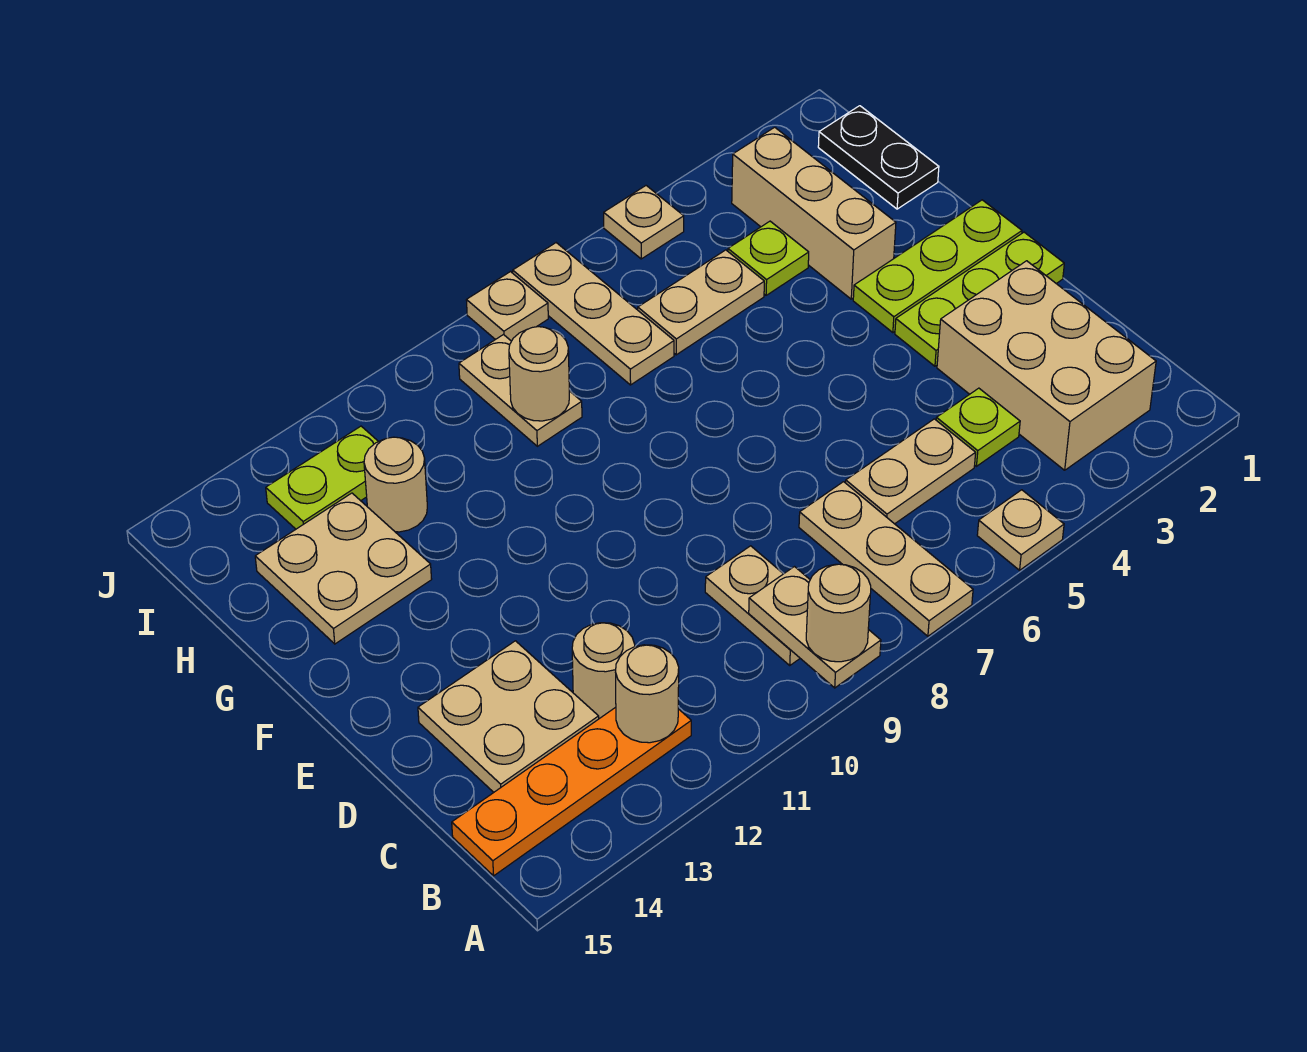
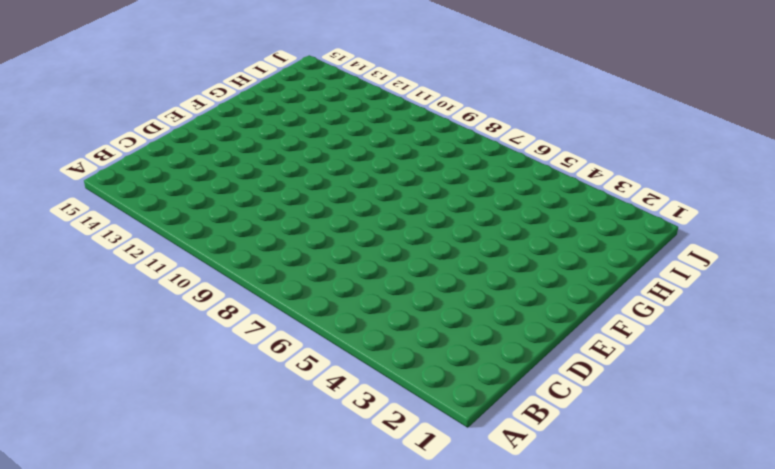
none -> tan plate A5 level 1
none -> tan plate A7:C7 level 1
none -> tan brick B2:D3 level 1

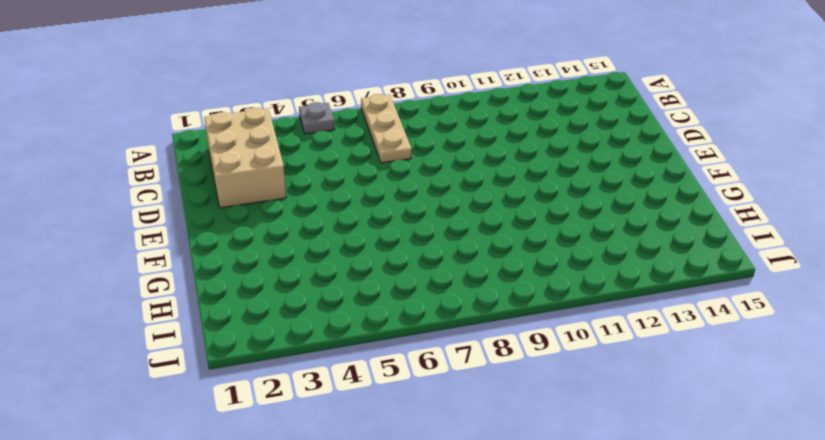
grey plate A5 level 1 -> tan plate A5 level 1
none -> tan plate B9:C9 level 1
none -> orange plate B12:B15 level 1
none -> lime plate C4 level 1

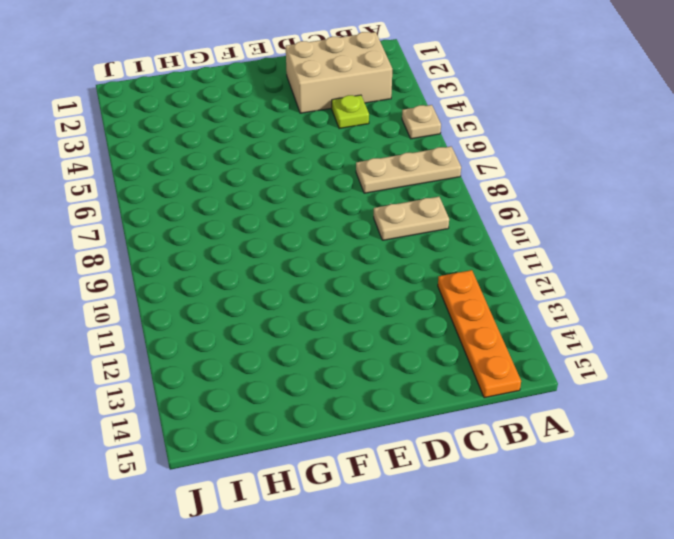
none -> tan plate C5:C6 level 1
none -> tan round brick C12 level 1
none -> tan plate C13:D14 level 1

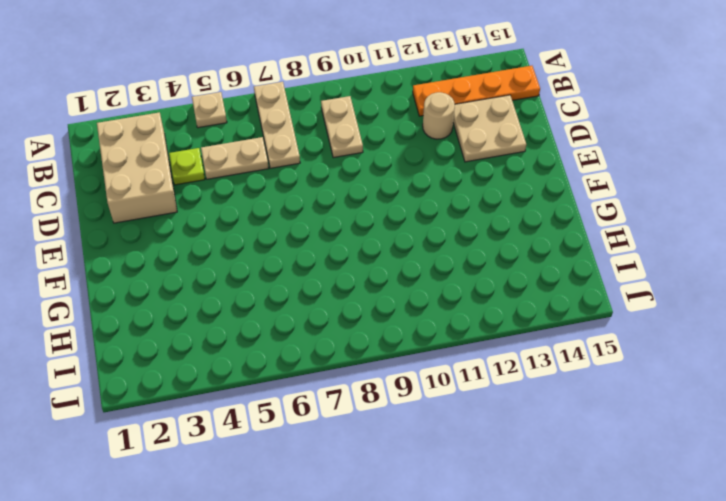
none -> lime plate E1:E3 level 1
none -> lime plate F1:F3 level 1
none -> tan brick G3:I3 level 1

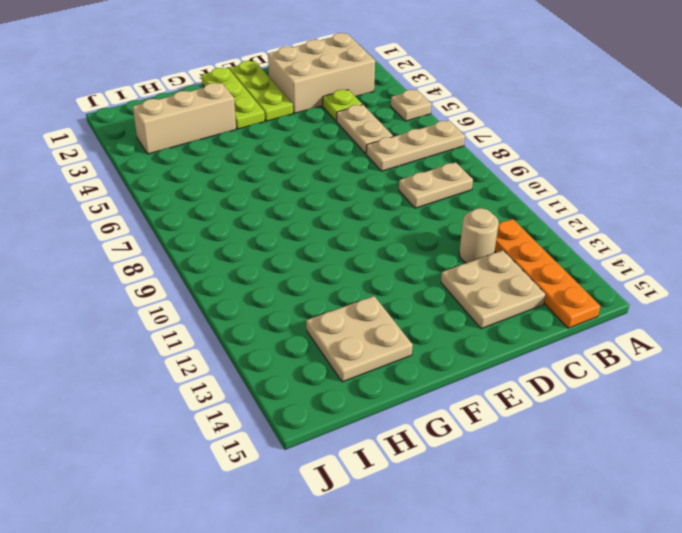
none -> black plate H1:I1 level 1
none -> lime plate H4 level 1
none -> tan plate H5:H6 level 1

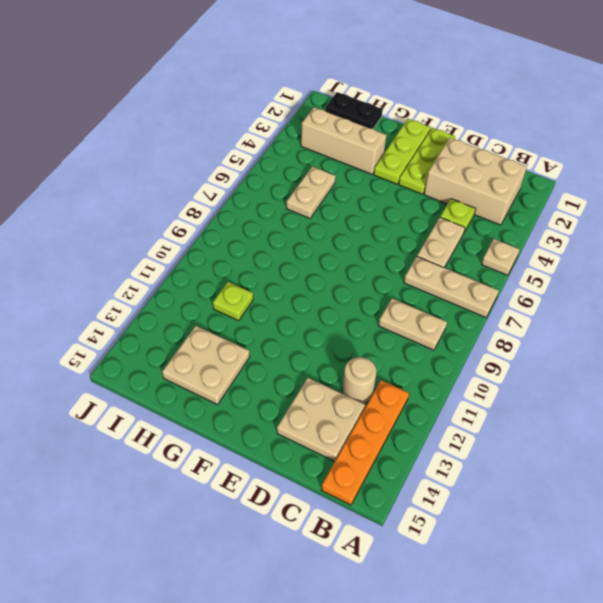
lime plate H11 level 1 -> lime plate H4 level 1
none -> tan plate H7:J7 level 1
none -> tan plate H9:I9 level 1
none -> tan round brick H12 level 1

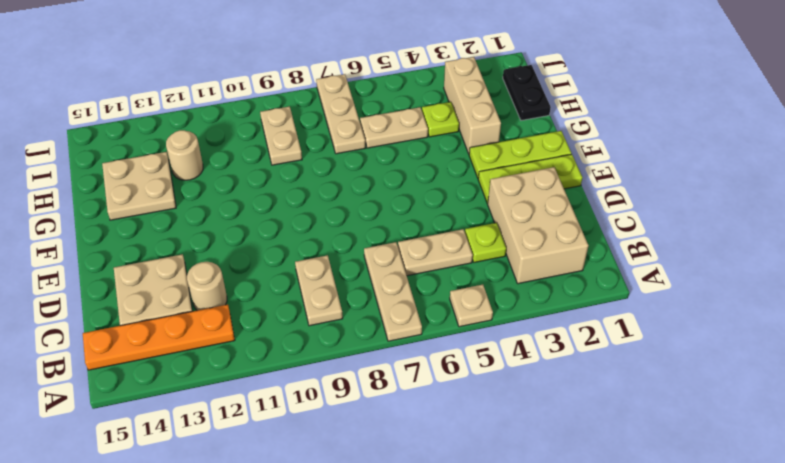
none -> lime plate I12:I13 level 1
none -> tan plate J5 level 1
none -> tan plate J8 level 1

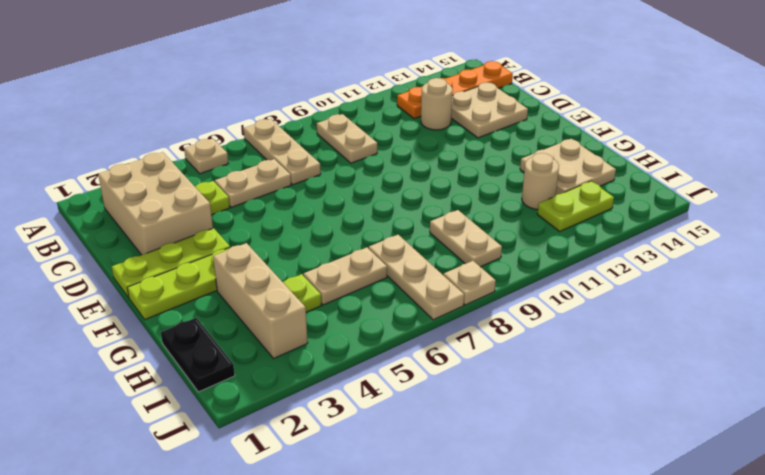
none -> tan plate J5 level 1
none -> tan plate A9:B9 level 2
none -> tan round brick B12 level 2

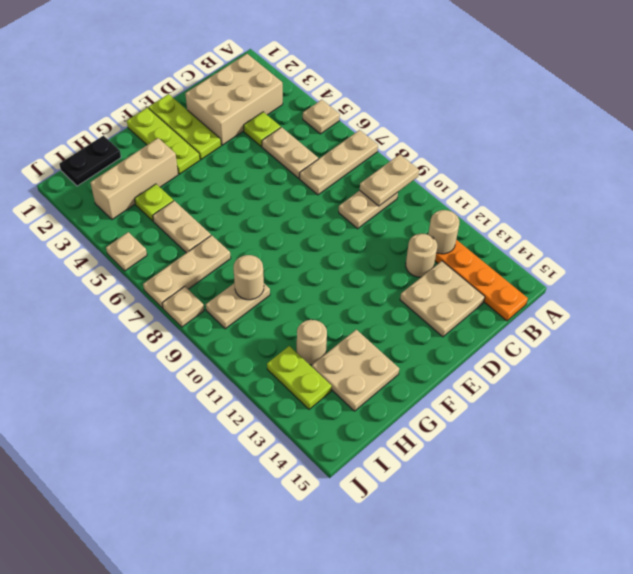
none -> tan round brick A9 level 3

